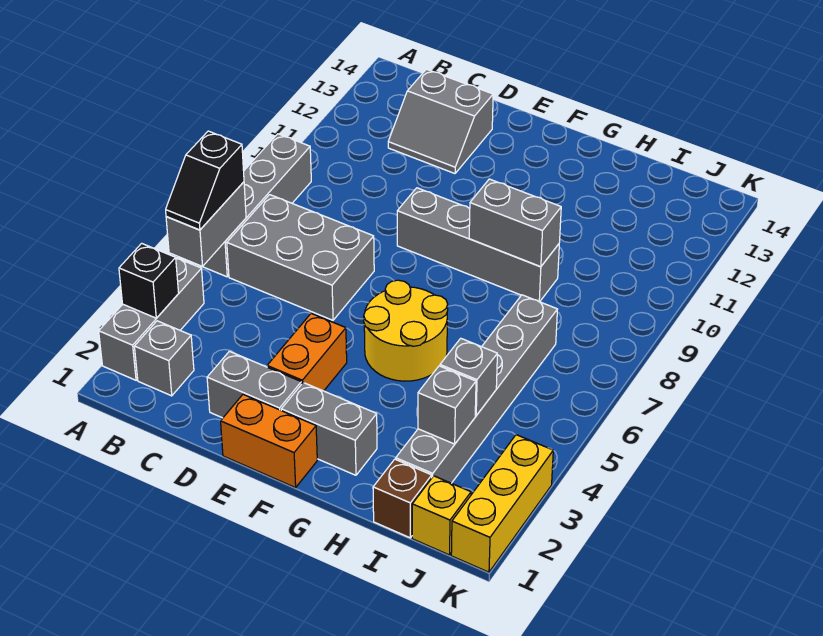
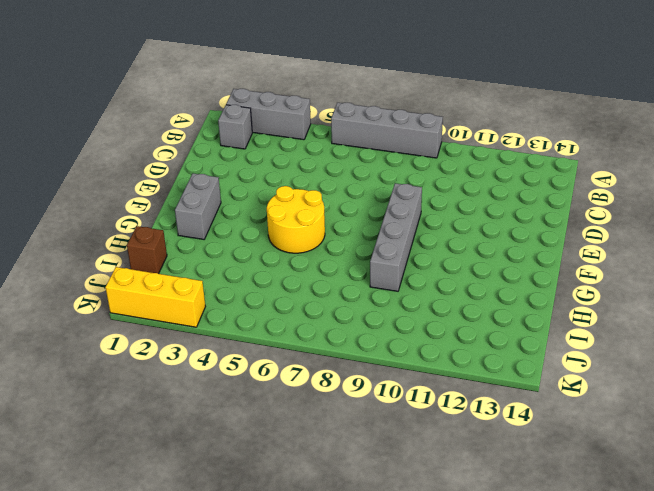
none -> grey brick B6:D7 level 1
none -> grey slope C12:D13 level 1 top 13
none -> grey brick D2:E2 level 1

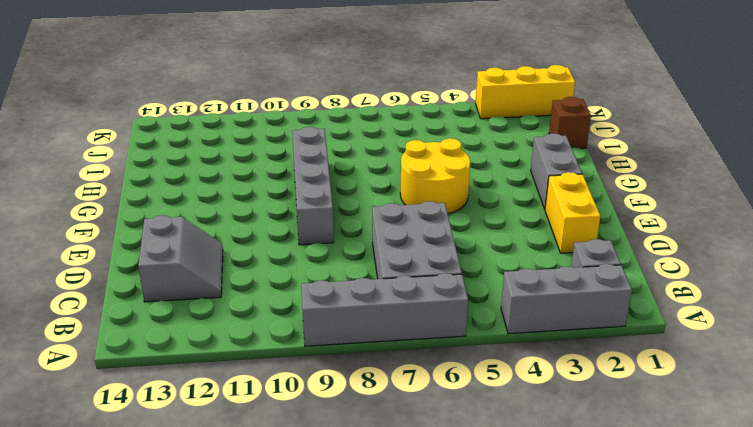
yellow brick D2:E2 level 1 -> grey brick D2:E2 level 1
none -> orange brick E1:F1 level 1
none -> orange brick E3:E4 level 1
none -> grey brick I2:I7 level 1

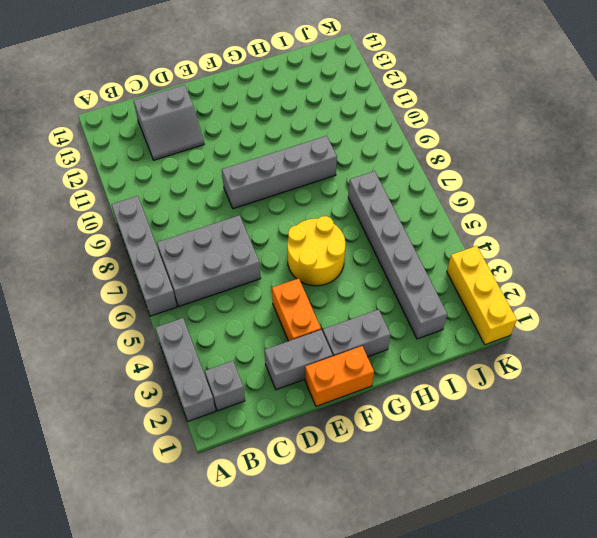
none -> brown brick I1 level 1
none -> yellow brick J1 level 1
none -> black brick A3 level 2

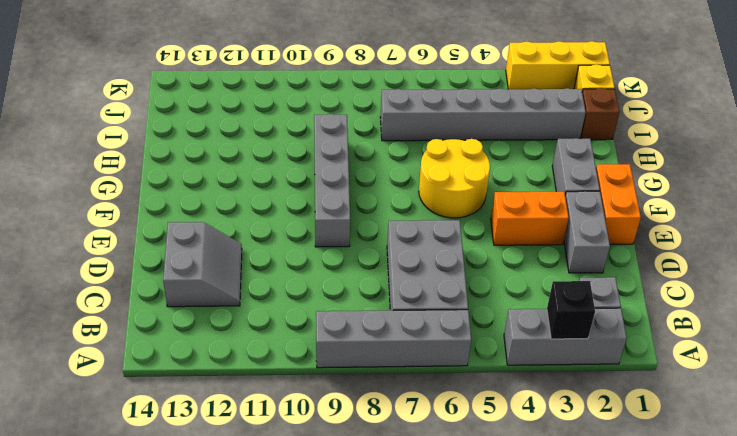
none -> grey brick A5:A6 level 2
none -> grey brick G9:H9 level 2
none -> grey brick I3 level 2

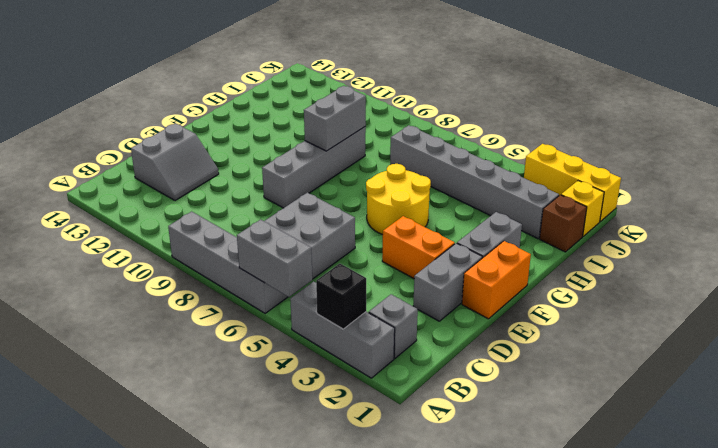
none -> grey brick I3 level 2
none -> grey brick I4 level 2
none -> black slope A5:A6 level 3 top 6

